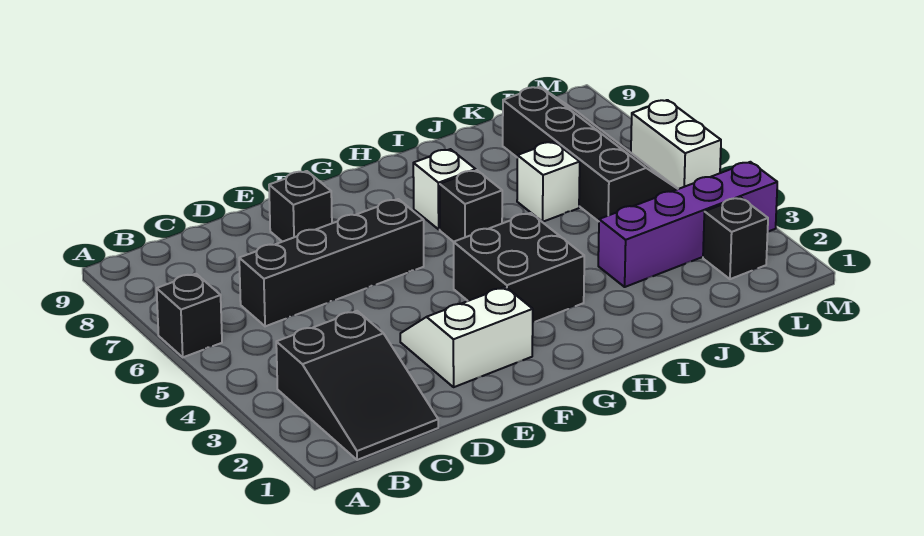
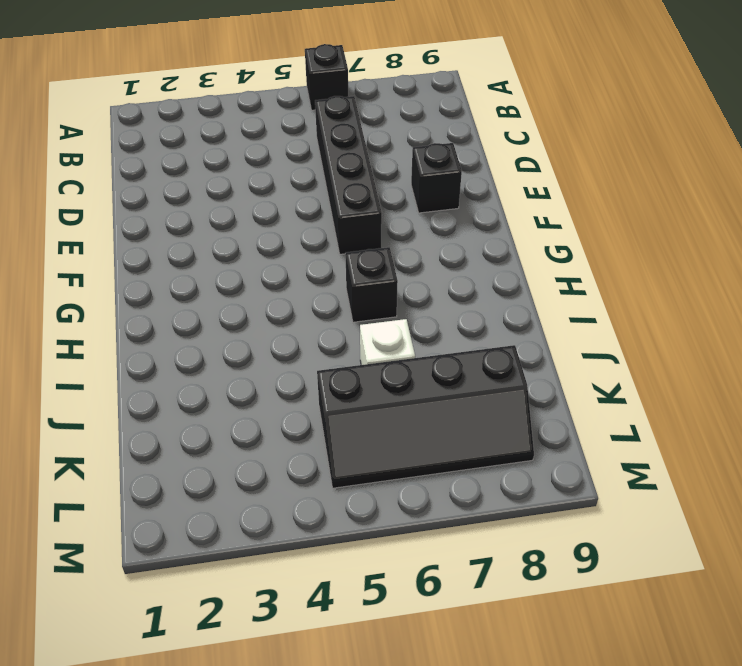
none -> black slope B1:C3 level 1 top 3
none -> white slope E2:F3 level 1 top 2
none -> black brick G3:H4 level 1

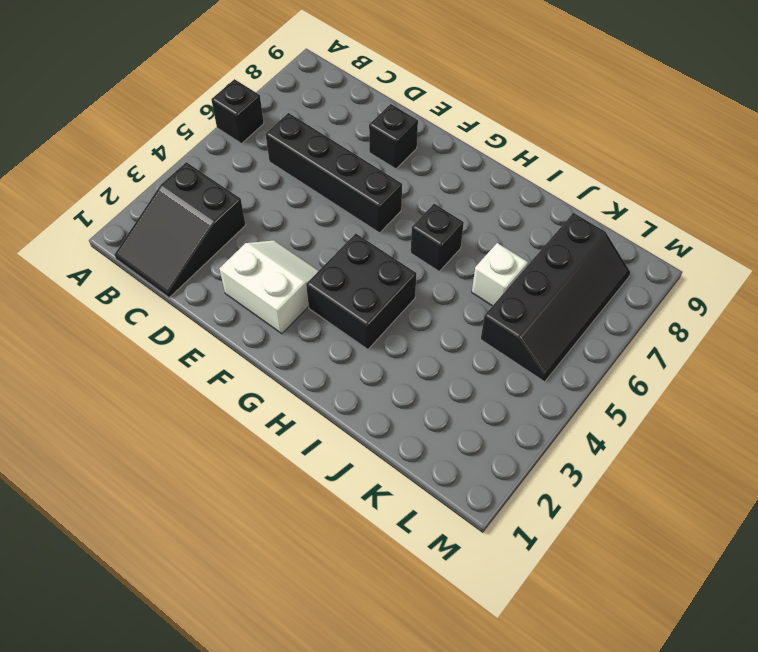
none -> white brick H7 level 1
none -> purple brick J3:M3 level 1
none -> black brick L2 level 1

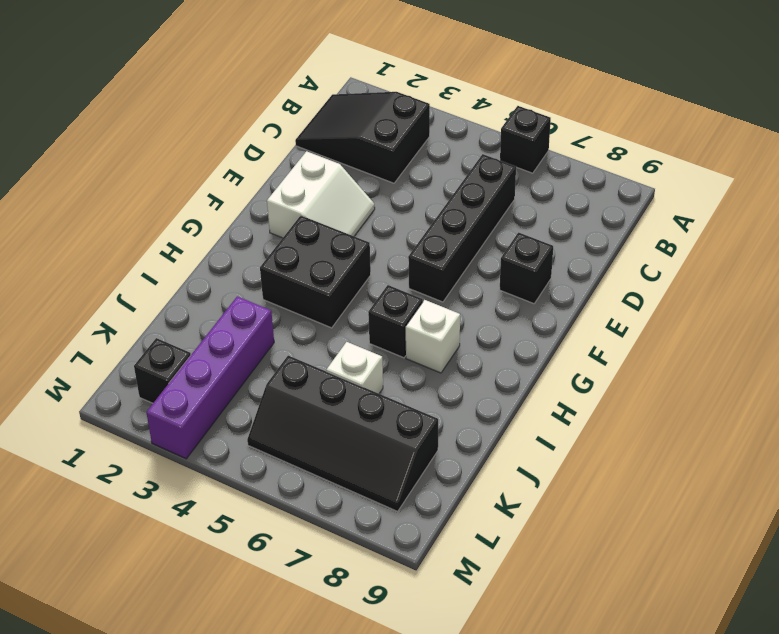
none -> white brick M5:M6 level 1

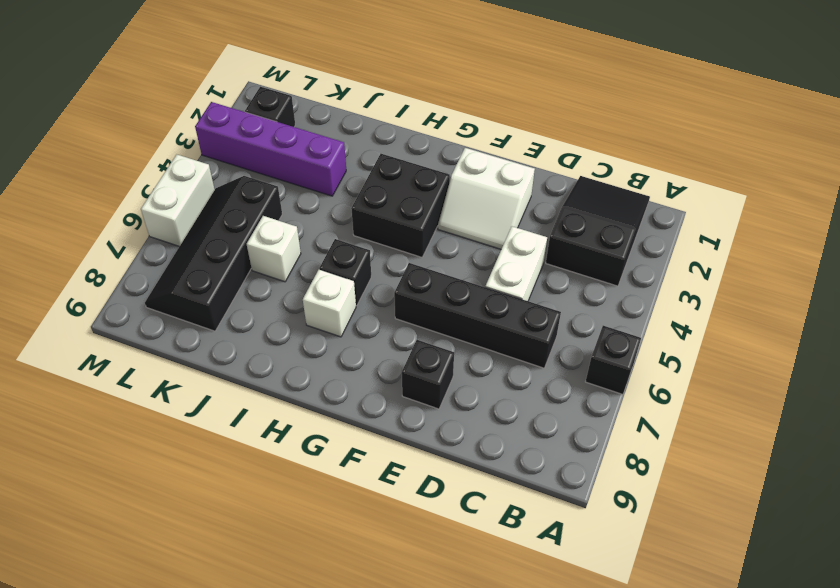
white brick D4:D5 level 1 -> none

